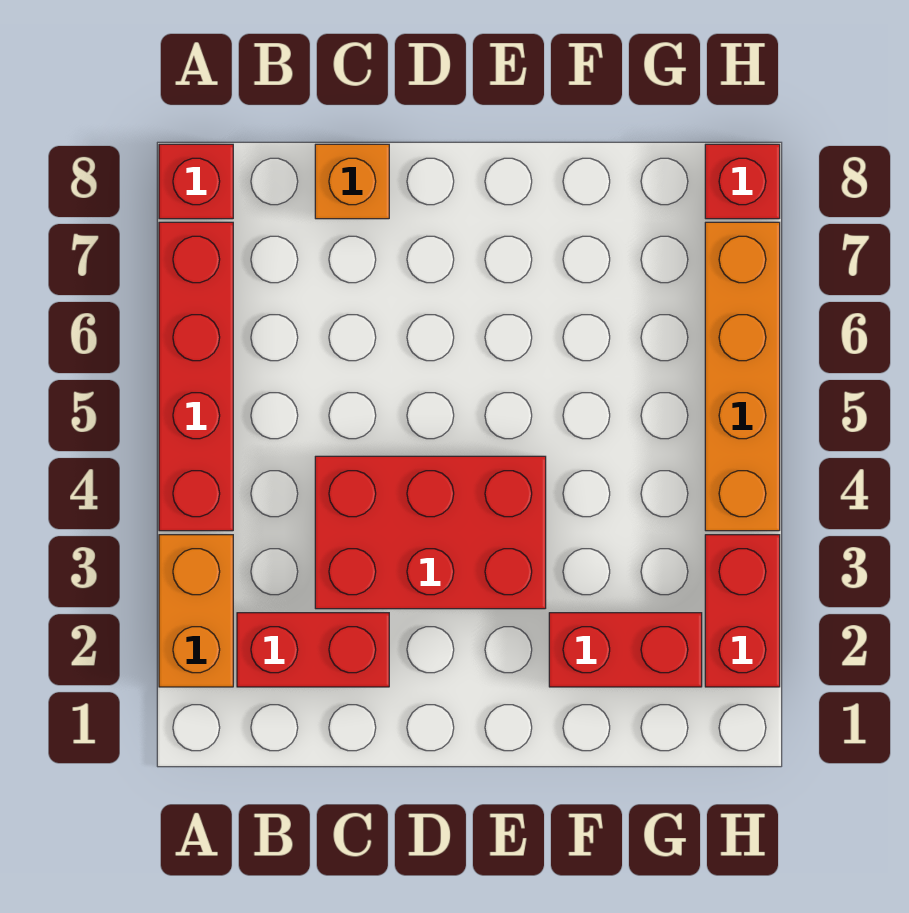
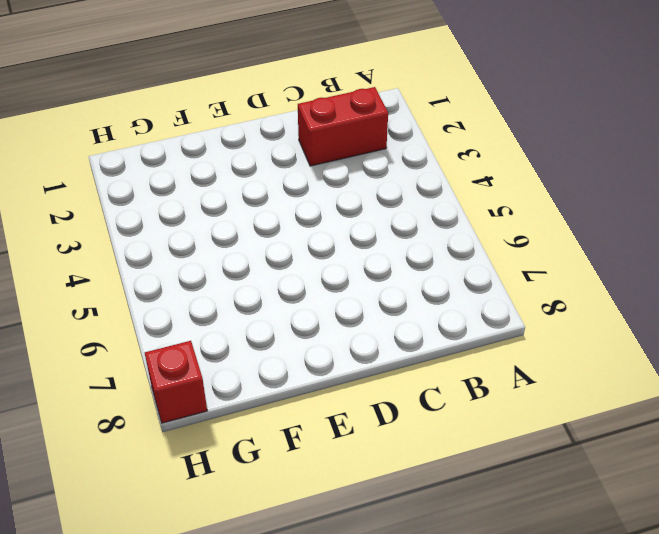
none -> orange brick A2:A3 level 1
none -> red brick A4:A7 level 1

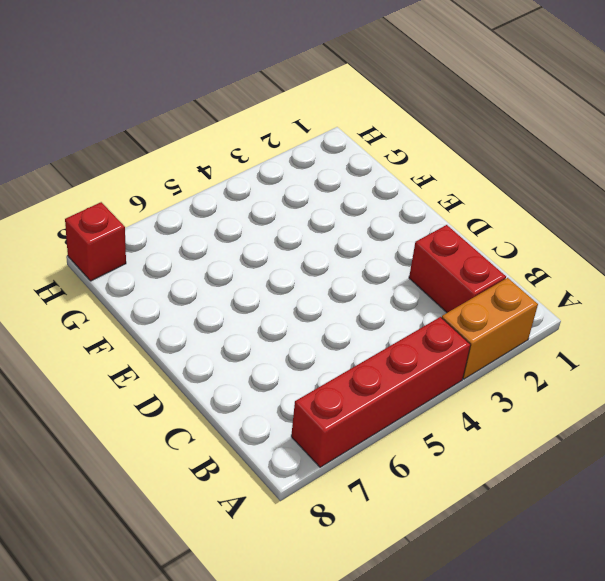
none -> red brick A8 level 1
none -> red brick C3:E4 level 1

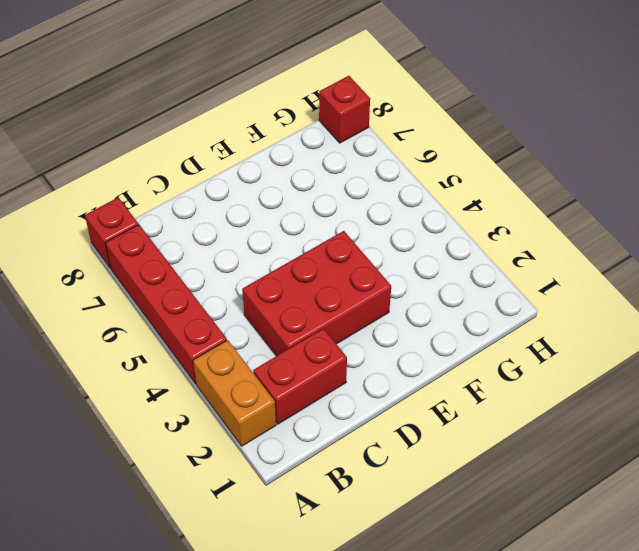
none -> orange brick C8 level 1
none -> red brick F2:G2 level 1

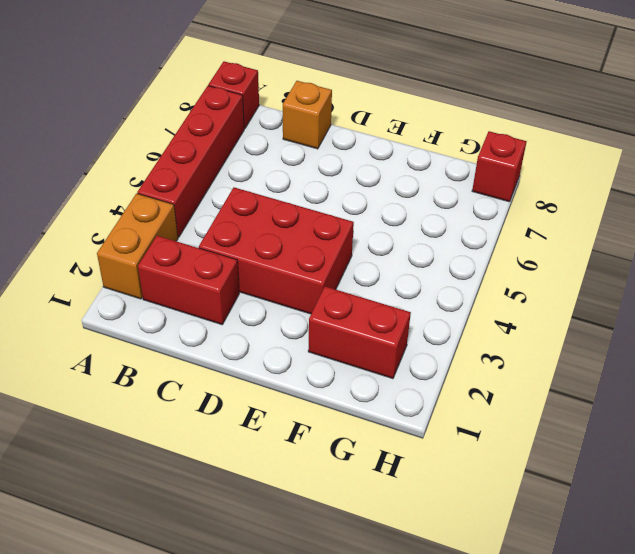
none -> red brick H2:H3 level 1
none -> orange brick H4:H7 level 1

